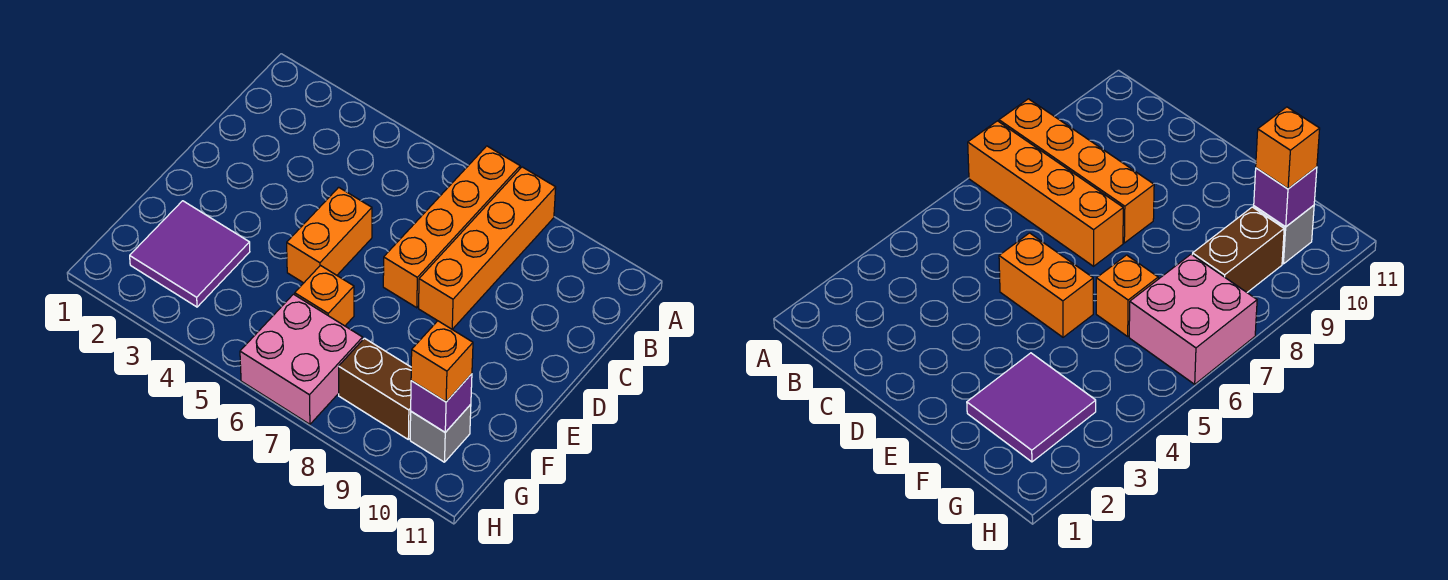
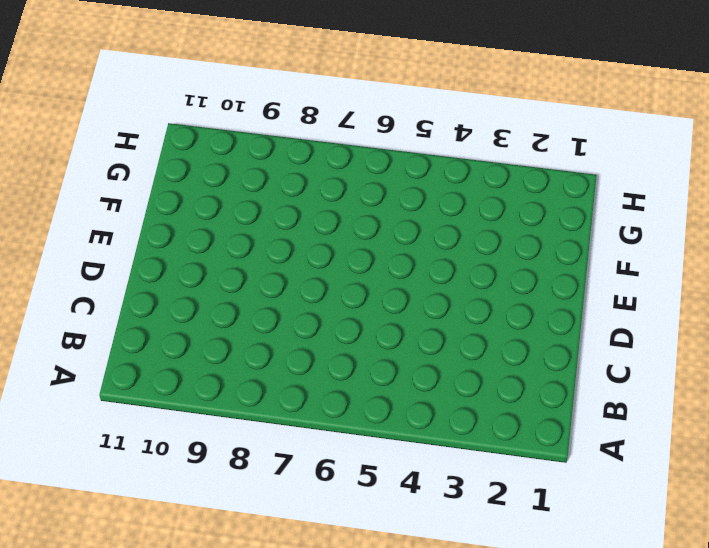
none -> orange brick A7:D7 level 1
none -> orange brick A8:D8 level 1

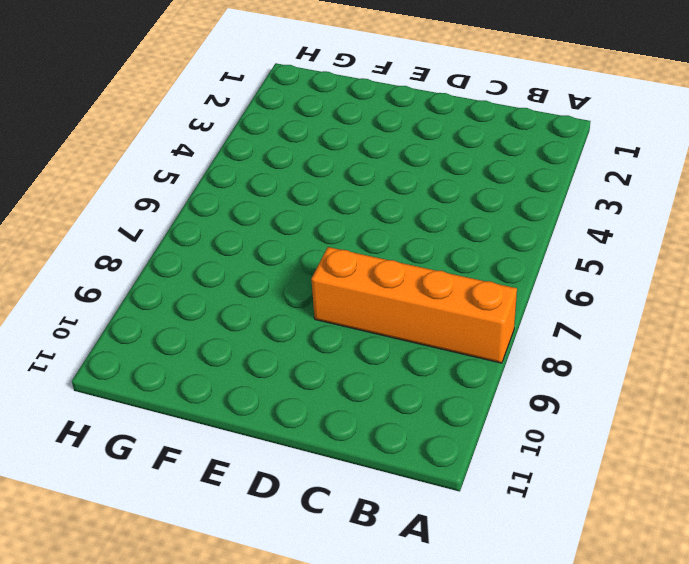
none -> orange brick A7:D7 level 1
none -> orange brick D5:E5 level 1

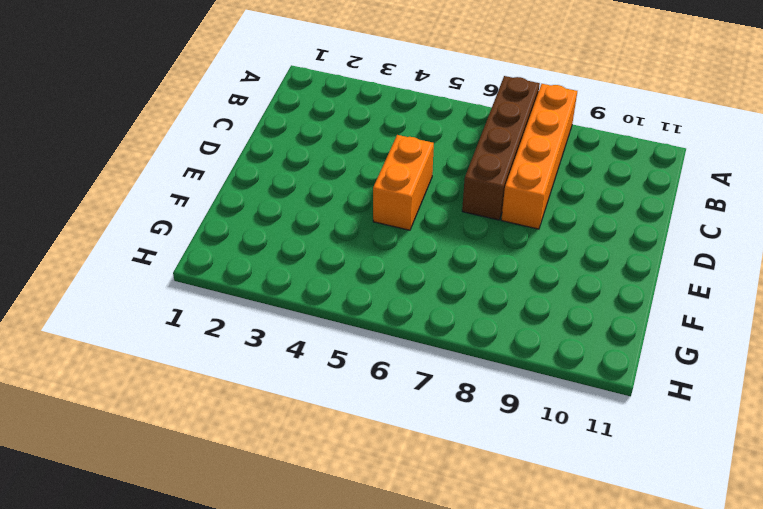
brown brick A7:D7 level 1 -> orange brick A7:D7 level 1
none -> purple tile F2:G3 level 1
none -> orange brick F6 level 1

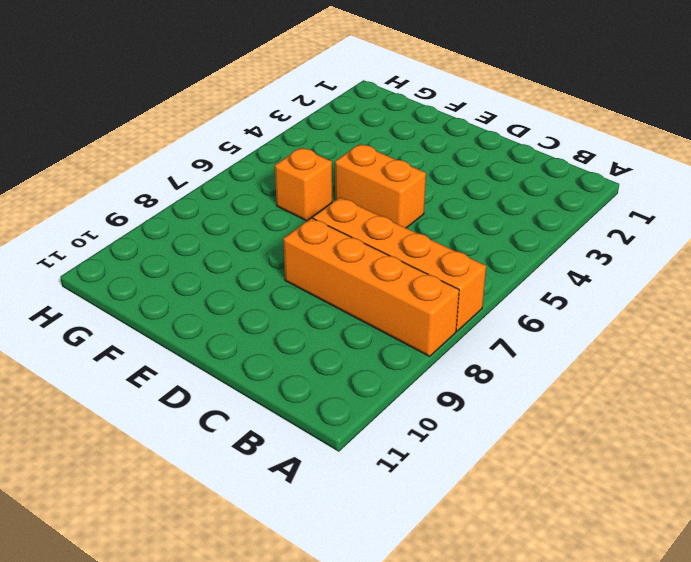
none -> purple tile F2:G3 level 1
none -> pink brick G6:H7 level 1

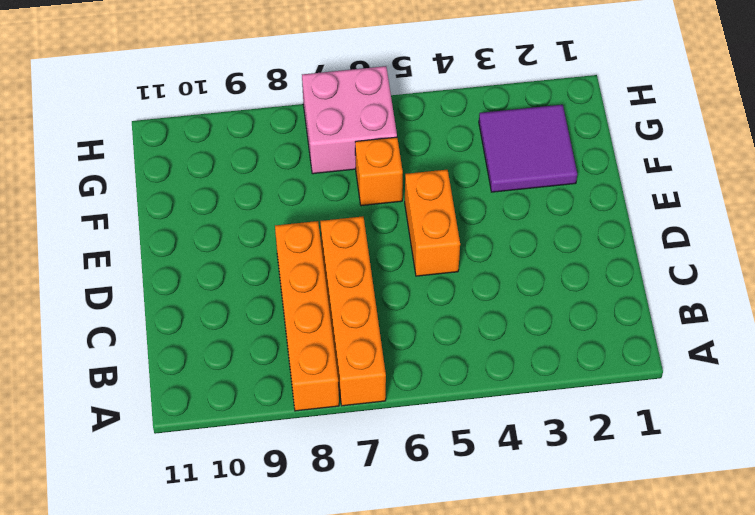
none -> brown brick G8:G9 level 1
none -> grey brick G10 level 1

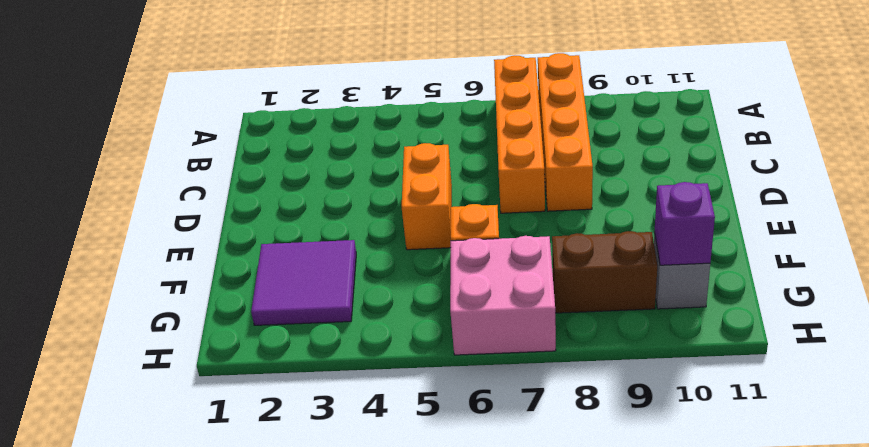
none -> orange brick G10 level 3

